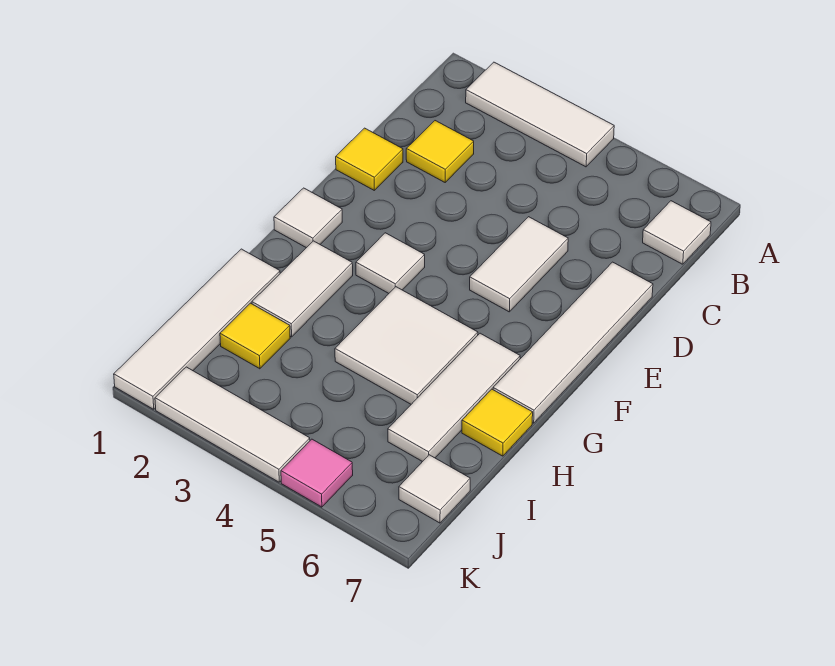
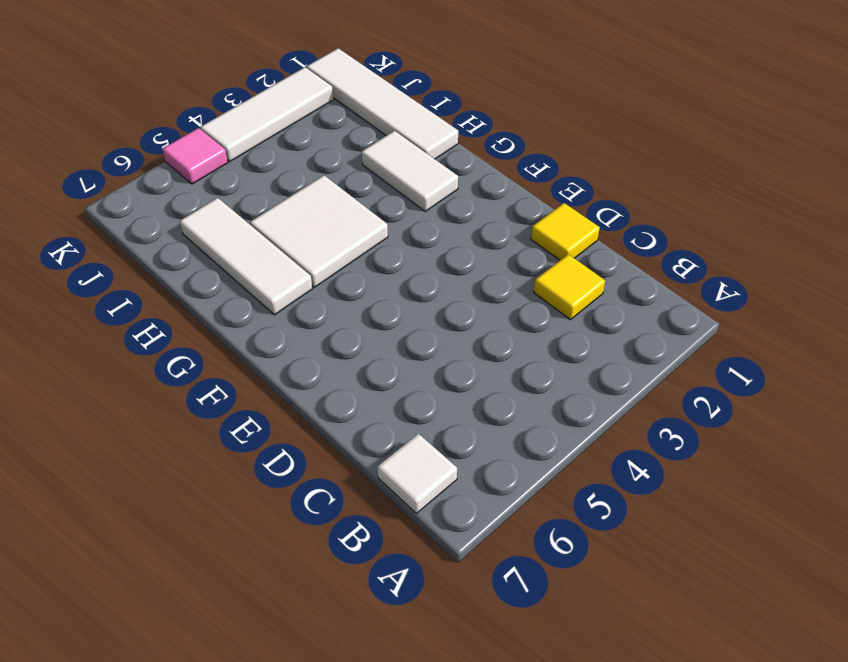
none -> white tile A2:A4 level 1
none -> white tile D5:E5 level 1
none -> white tile D7:G7 level 1

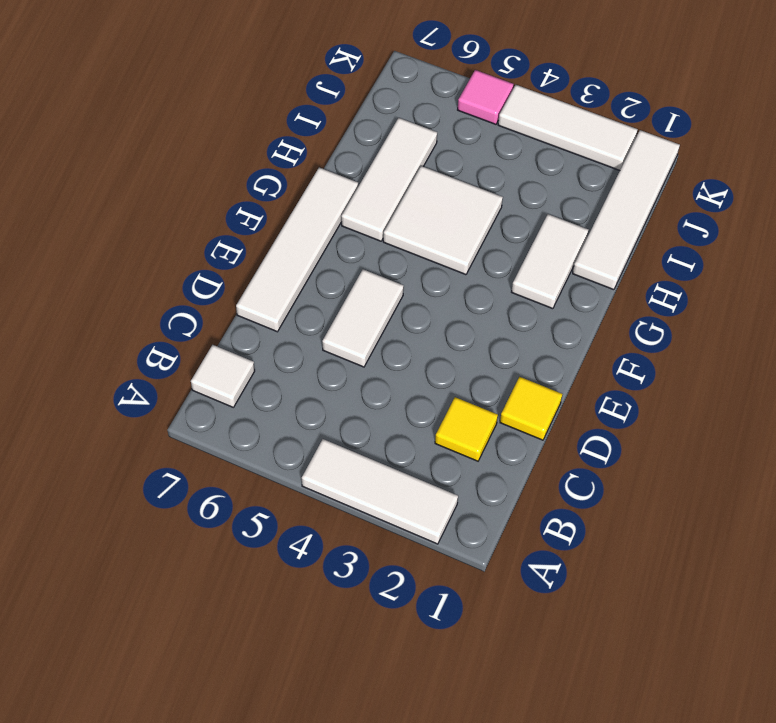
none -> white tile F1 level 1
none -> white tile F3 level 1
none -> yellow tile H7 level 1

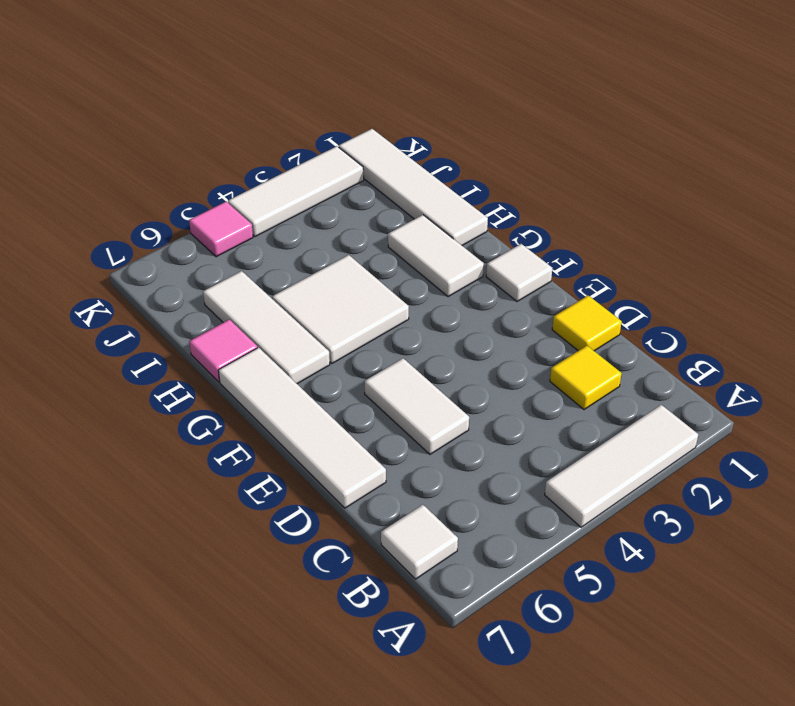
pink tile H7 level 1 -> yellow tile H7 level 1
none -> white tile F3 level 1
none -> yellow tile I2 level 1
none -> white tile J7 level 1

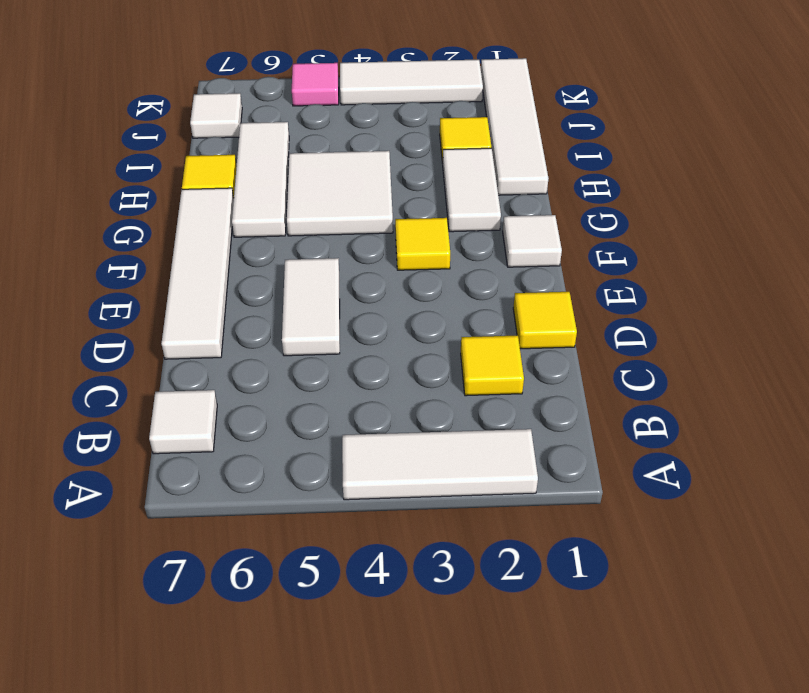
yellow tile F3 level 1 -> white tile F3 level 1

